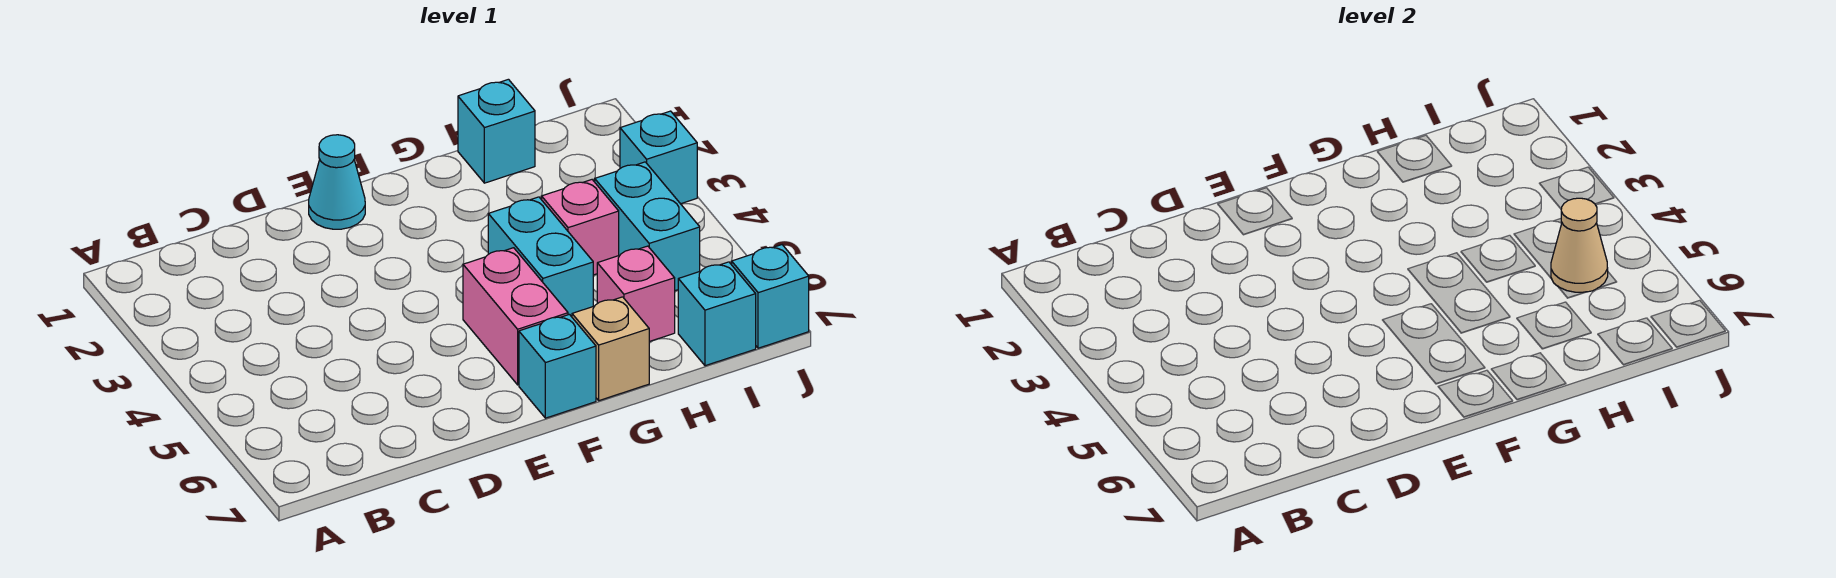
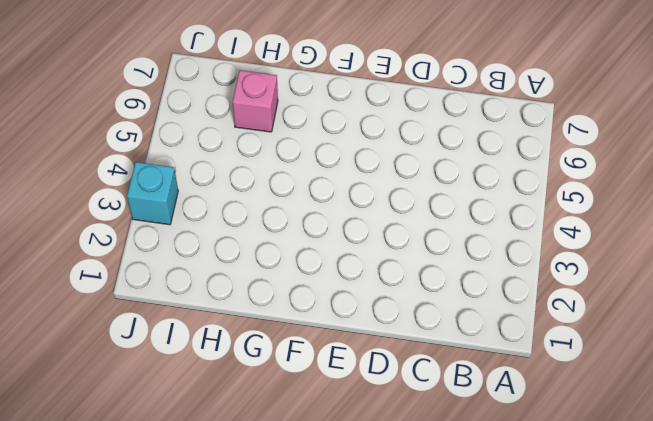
none -> cyan cone E1 level 1
none -> pink brick F5:F6 level 1
none -> cyan brick F7 level 1

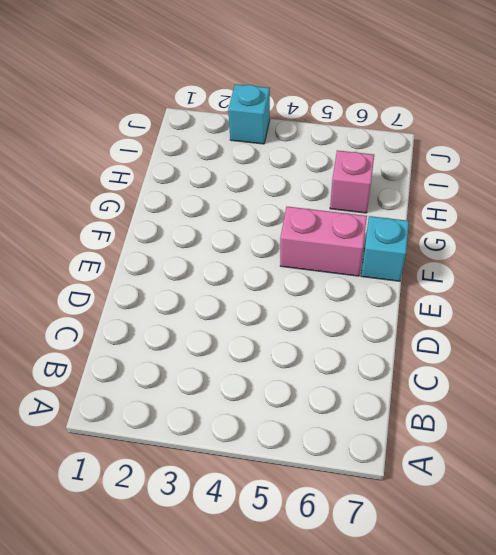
none -> cyan cone E1 level 1
none -> cyan brick G4:G5 level 1
none -> tan brick G7 level 1

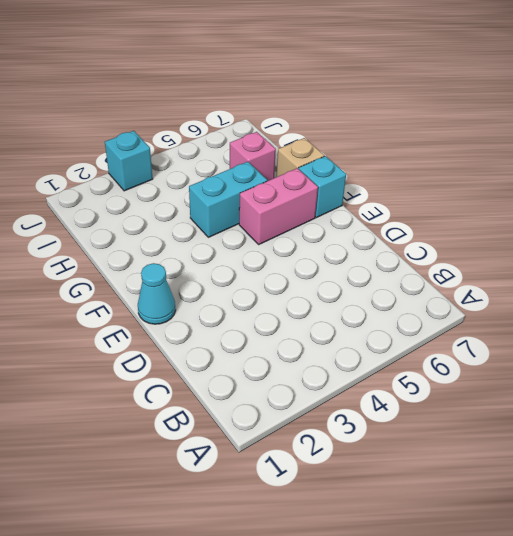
none -> cyan brick H1 level 1
none -> pink brick H4 level 1
none -> cyan brick I4:I5 level 1

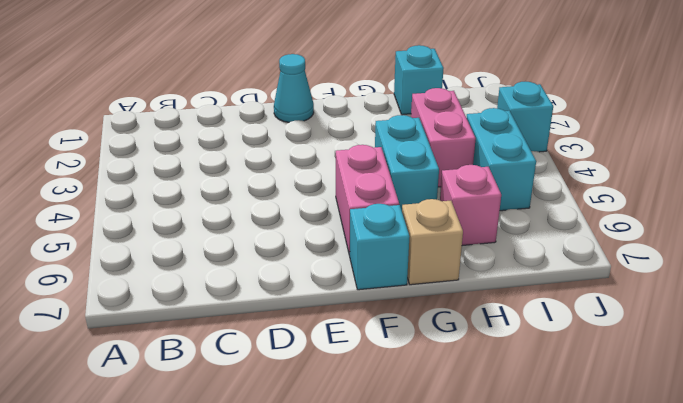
pink brick H3:H4 level 1 -> pink brick H4 level 1
none -> cyan brick I7 level 1
none -> cyan brick J7 level 1
none -> tan cone I5 level 2

